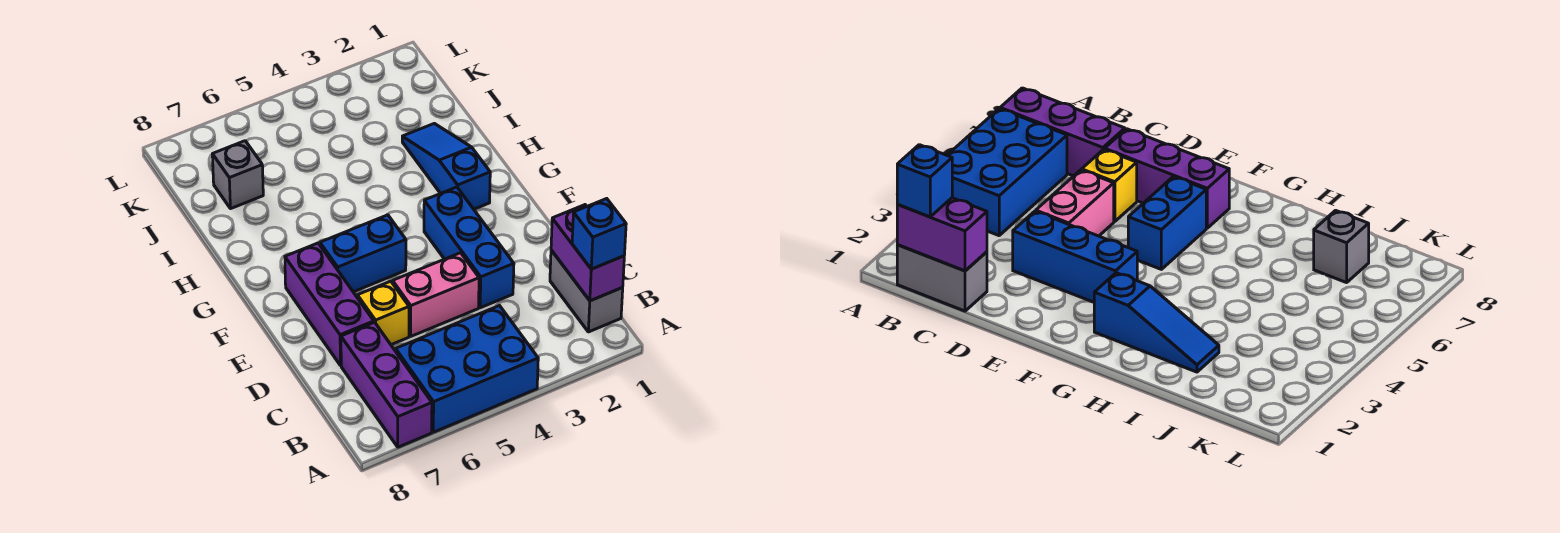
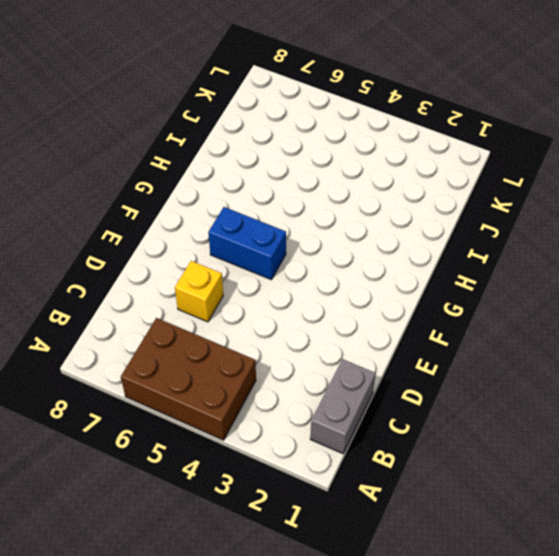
brown brick A4:B6 level 1 -> blue brick A4:B6 level 1
none -> purple brick A7:C7 level 1
none -> blue brick D3:F3 level 1
none -> pink brick D4:D5 level 1

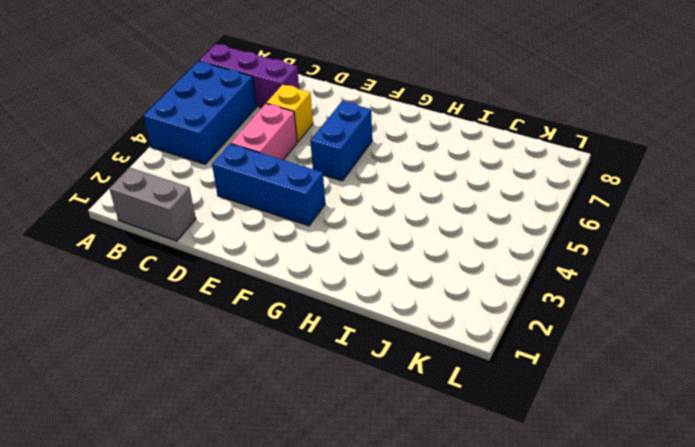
none -> purple brick D7:F7 level 1
none -> blue slope G2:I2 level 1 top G
none -> grey brick J7 level 1

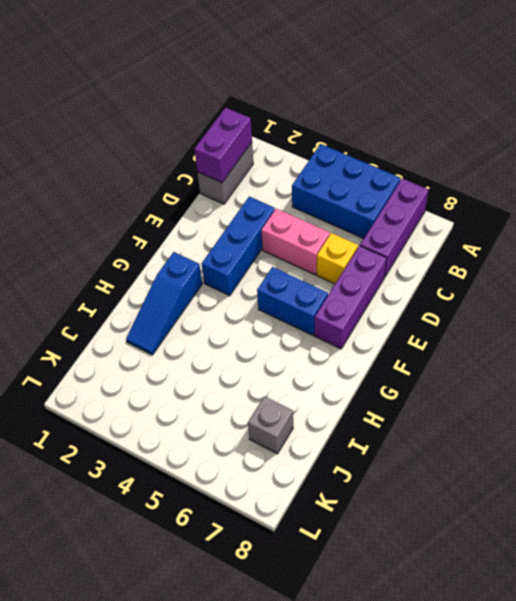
none -> blue brick B1 level 3

